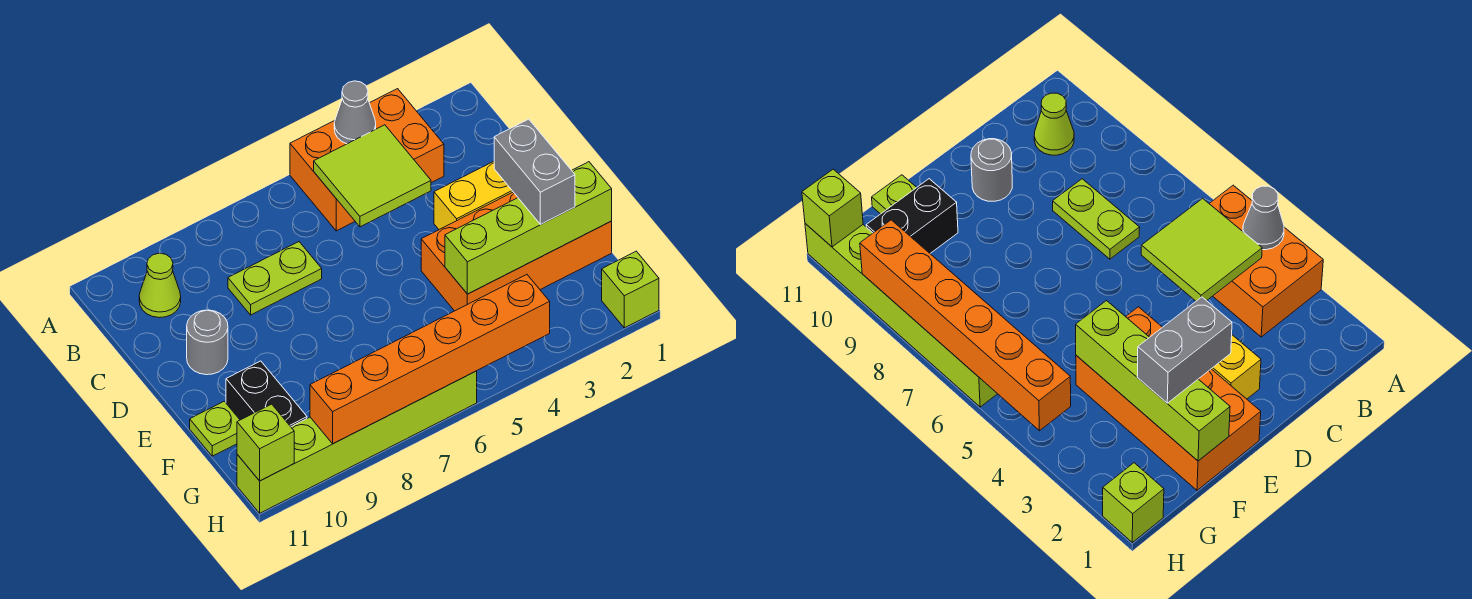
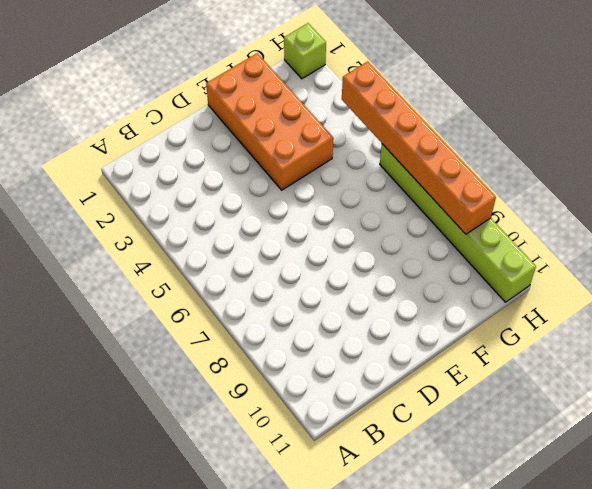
none -> orange brick A3:B5 level 1
none -> lime cone B10 level 1
none -> lime plate C7:C8 level 1

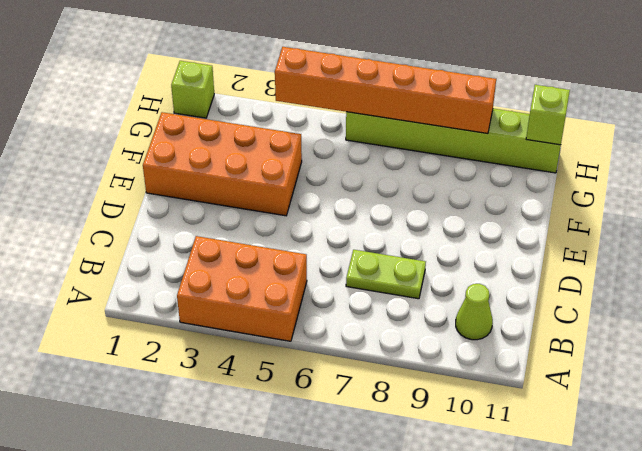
none -> yellow brick D2:D3 level 1
none -> grey round brick D10 level 1
none -> black brick F10:G10 level 1

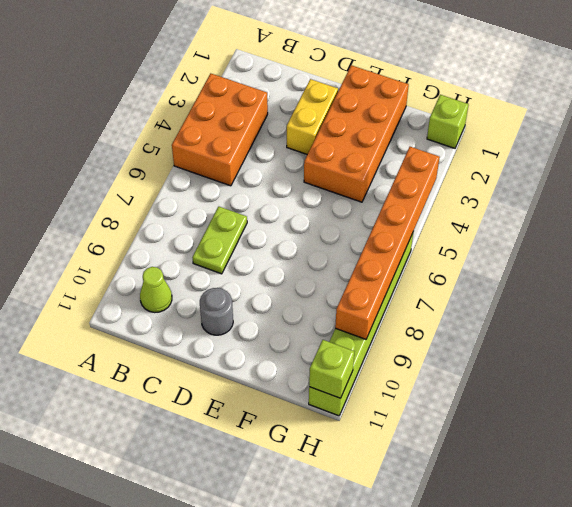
none -> black brick F10:G10 level 1
none -> lime plate F11 level 1
none -> grey cone A4 level 2

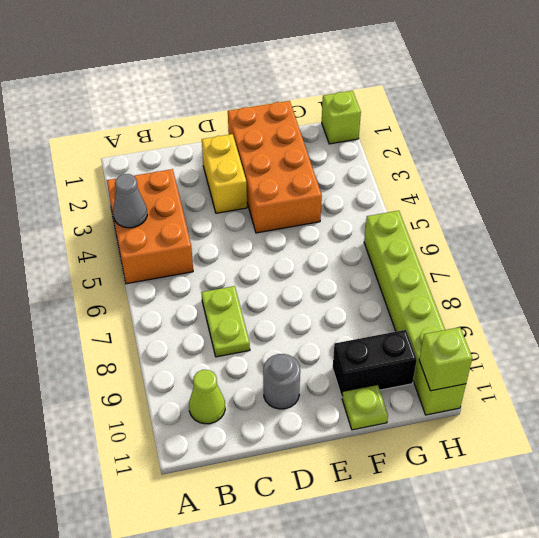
none -> lime tile B4:C5 level 2
none -> lime brick F1:F4 level 2
none -> orange brick H4:H9 level 2

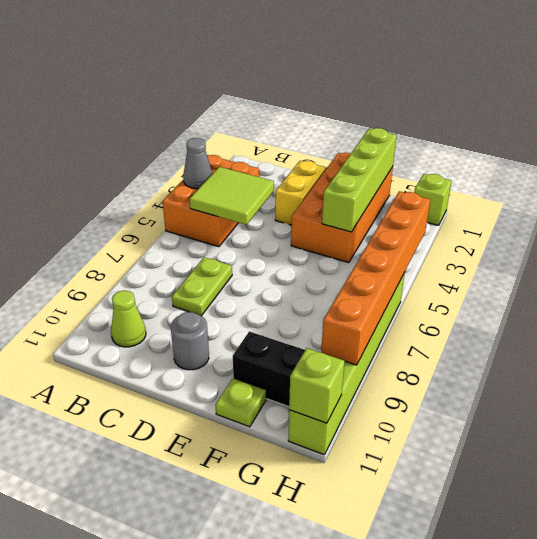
none -> grey brick E2:F2 level 3

